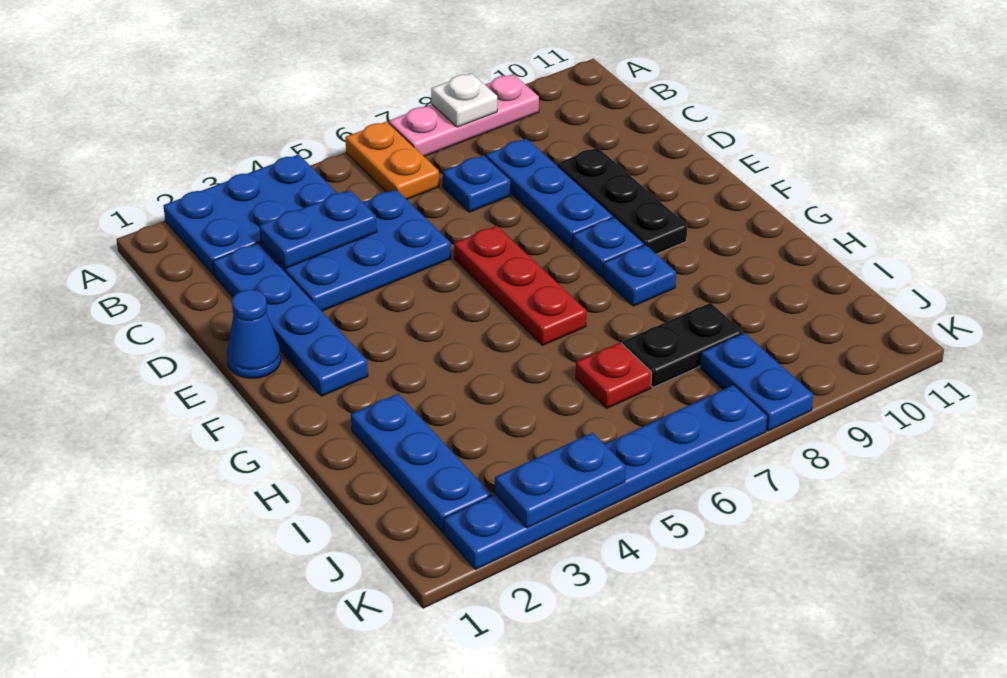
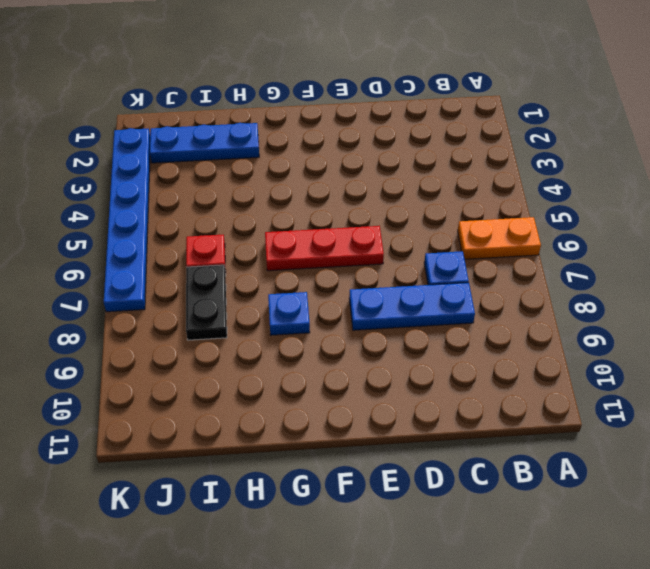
none -> blue plate A2:B4 level 1
none -> pink plate A7:A9 level 1
none -> blue plate C2:F2 level 1

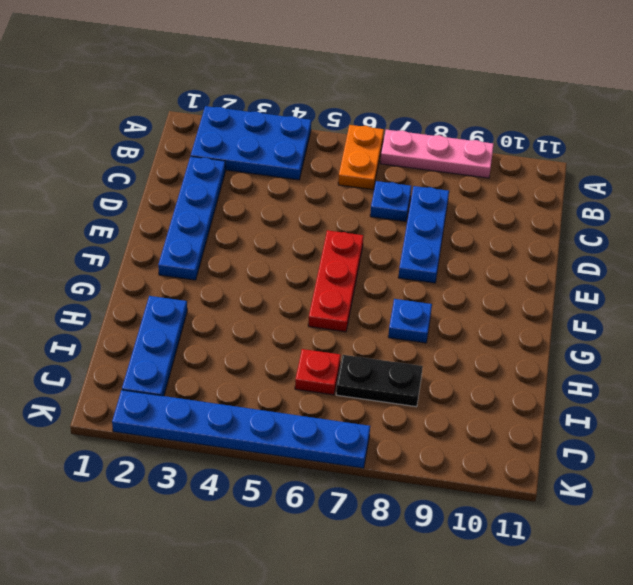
none -> blue plate C3:D5 level 1
none -> black plate D9:F9 level 1
none -> blue cone E1 level 1

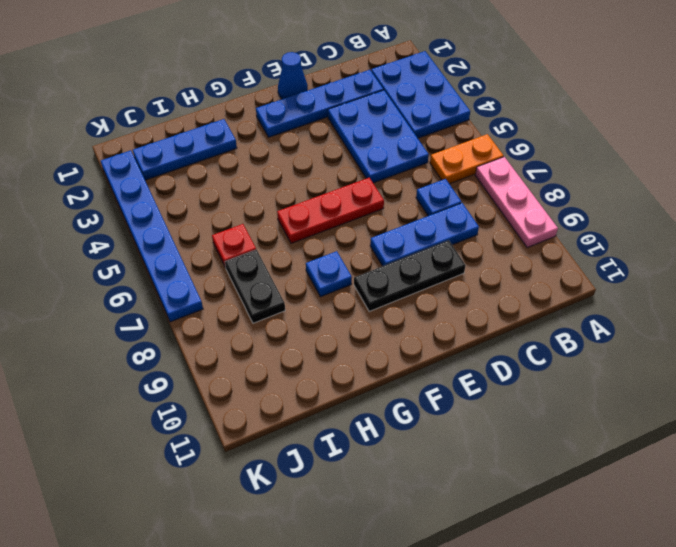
none -> blue plate F8 level 1
none -> blue plate J8:K8 level 1
none -> white plate A8 level 2

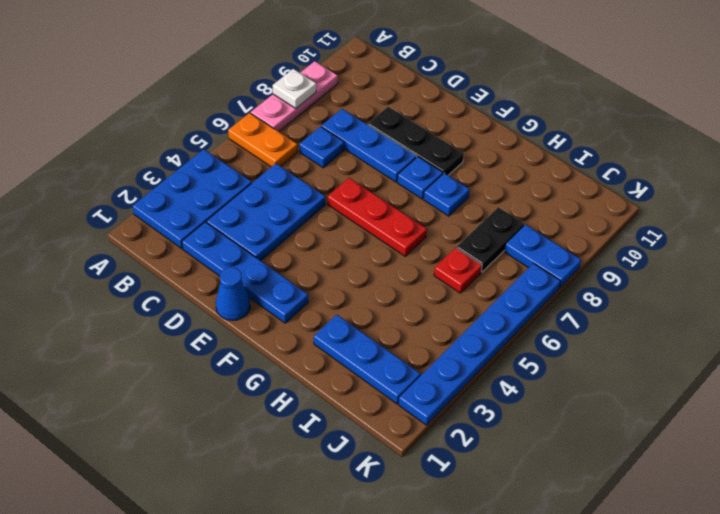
none -> blue plate C3:C4 level 2
none -> blue plate K3:K4 level 2

